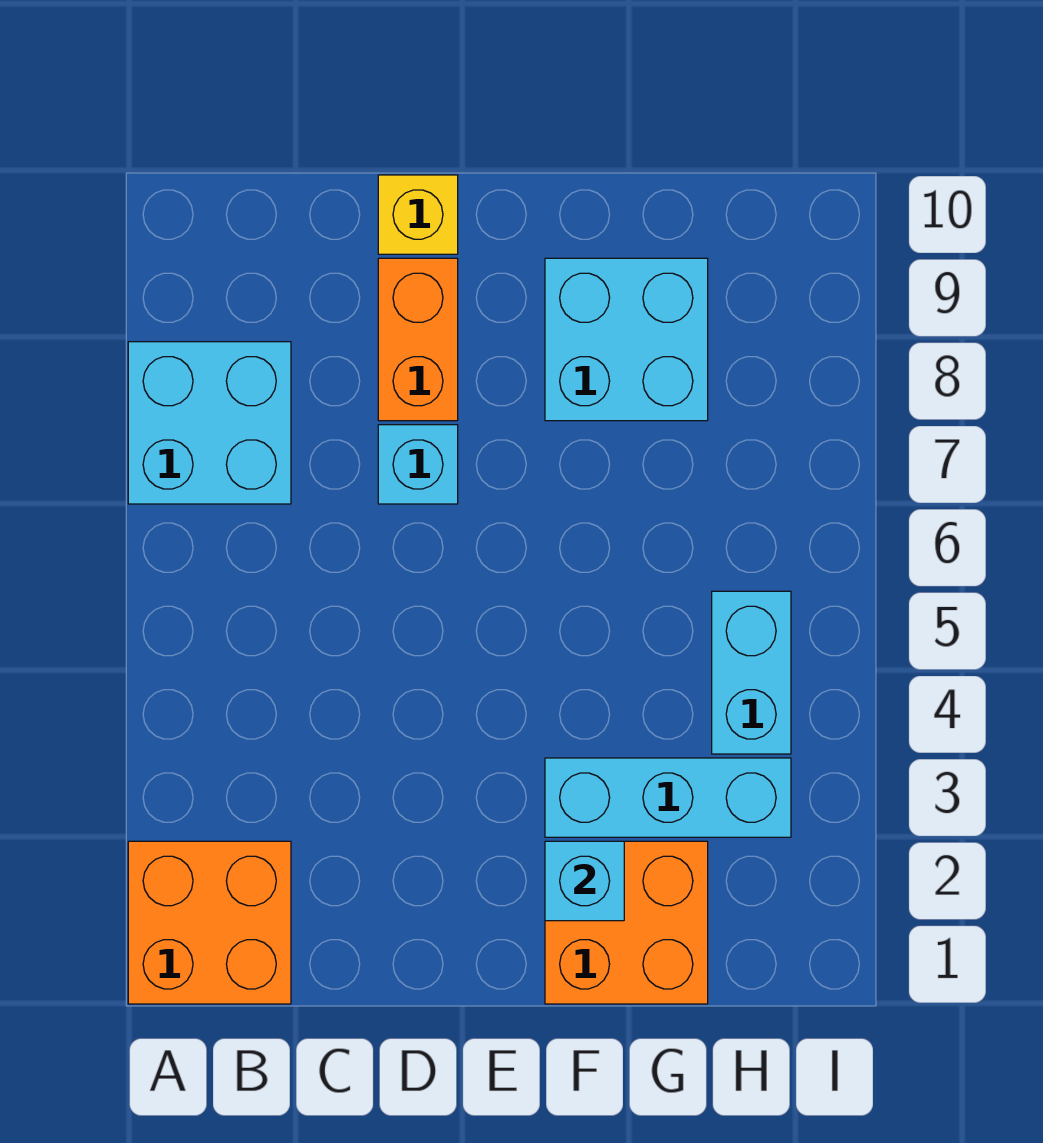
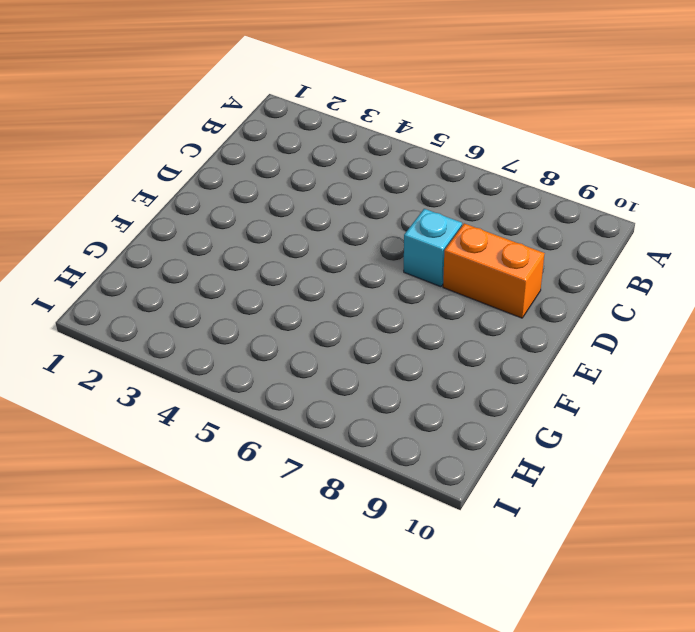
none -> orange brick A1:B2 level 1
none -> cyan brick A7:B8 level 1

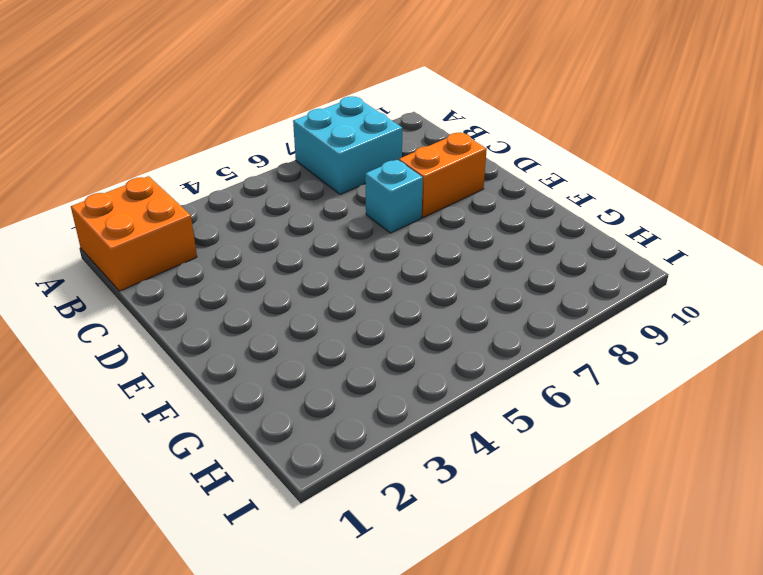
none -> yellow brick D10 level 1
none -> orange brick F1:G2 level 1

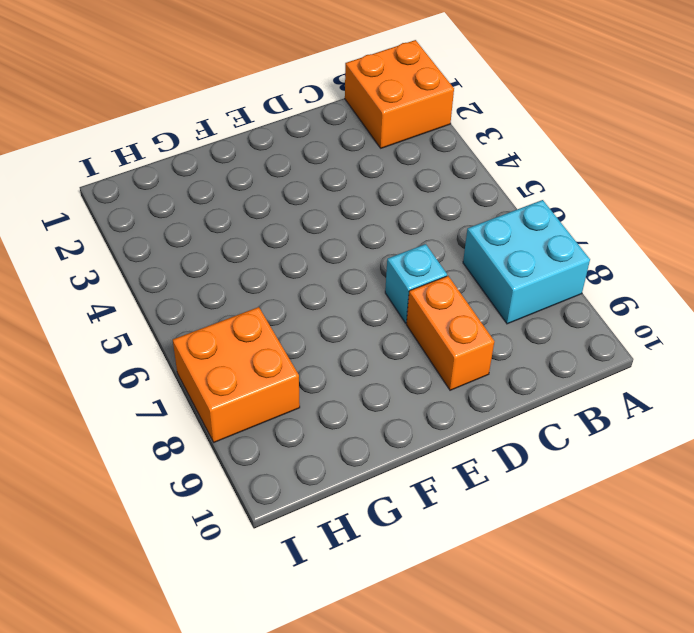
orange brick H7:I8 level 1 -> orange brick F1:G2 level 1
none -> yellow brick D10 level 1
none -> cyan brick F3:H3 level 1

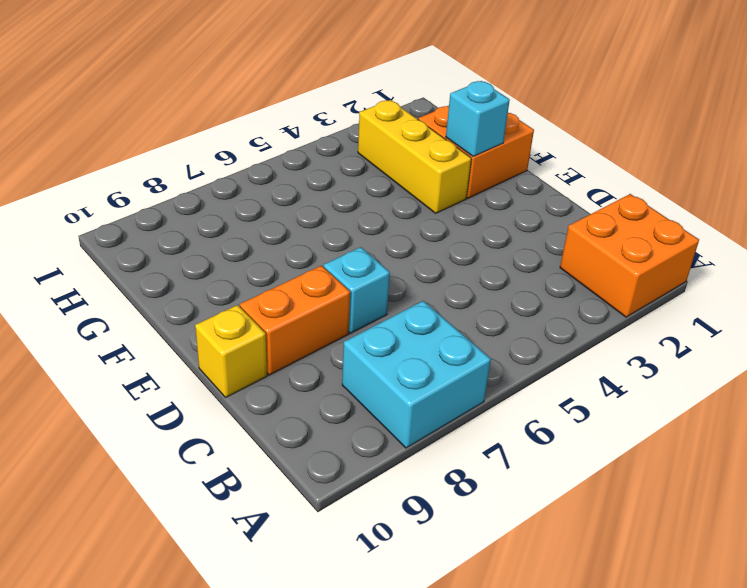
yellow brick F3:H3 level 1 -> cyan brick F3:H3 level 1
none -> cyan brick F8:G9 level 1
none -> cyan brick H4:H5 level 1

